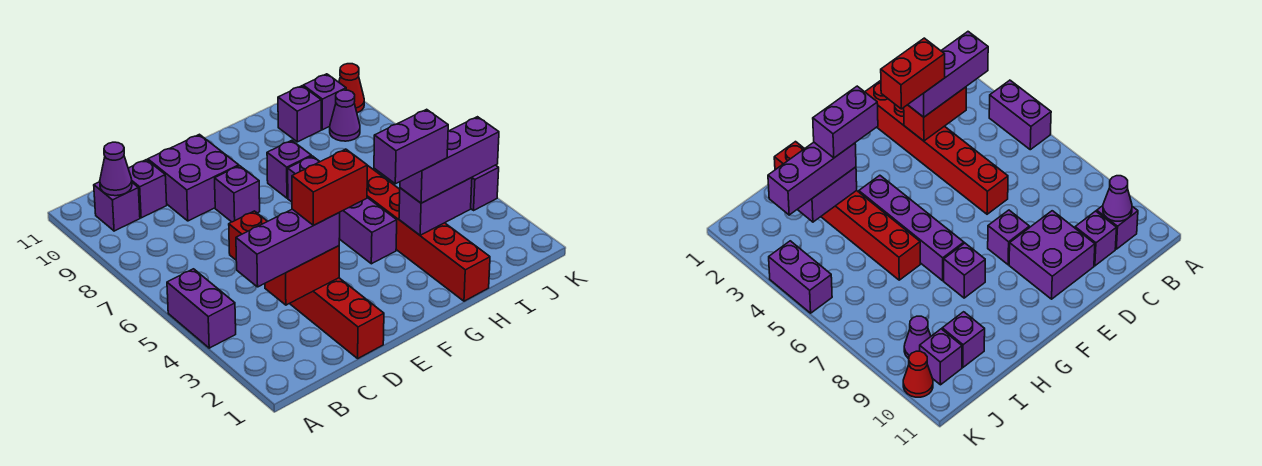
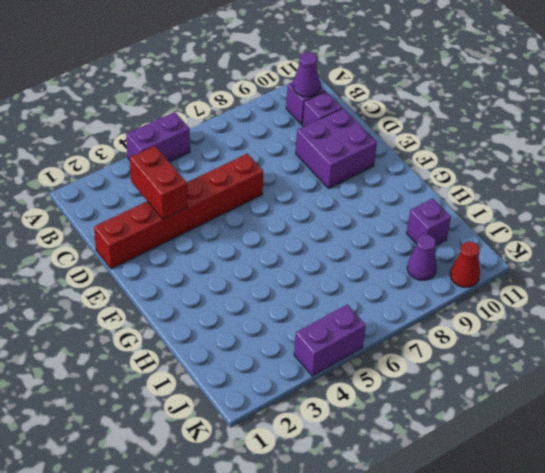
none -> purple brick E8 level 1
none -> purple brick G4:G7 level 1
none -> purple brick G8 level 1

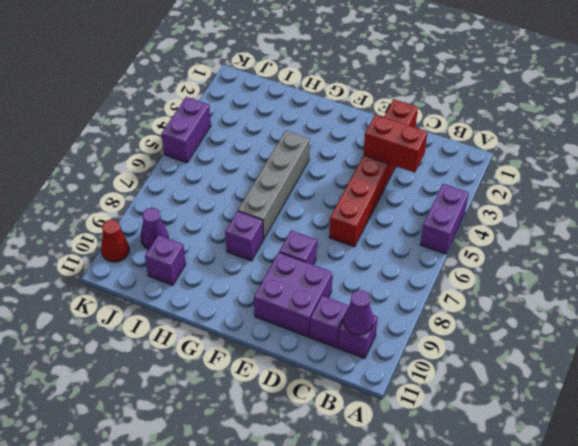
grey brick G4:G7 level 1 -> purple brick G4:G7 level 1
none -> red brick H1:H6 level 1
none -> purple brick J10 level 1
none -> purple brick H3:I3 level 2

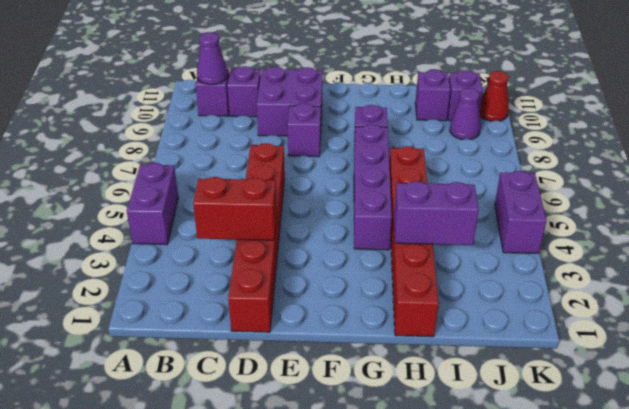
none -> purple brick B3:D3 level 3
none -> purple brick H3:J3 level 3
none -> red brick D3:E3 level 4

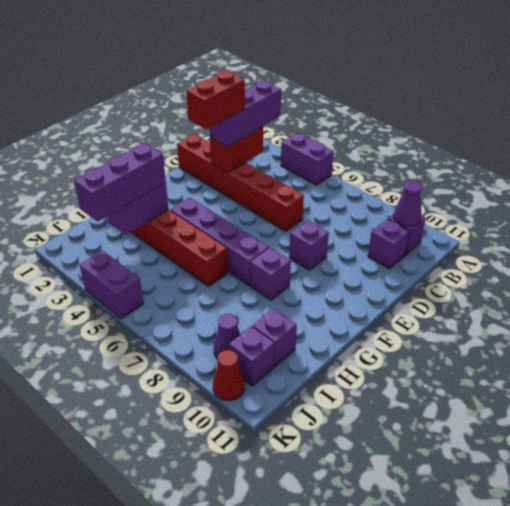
none -> purple brick D9:E10 level 1
none -> purple brick G3:H3 level 4

